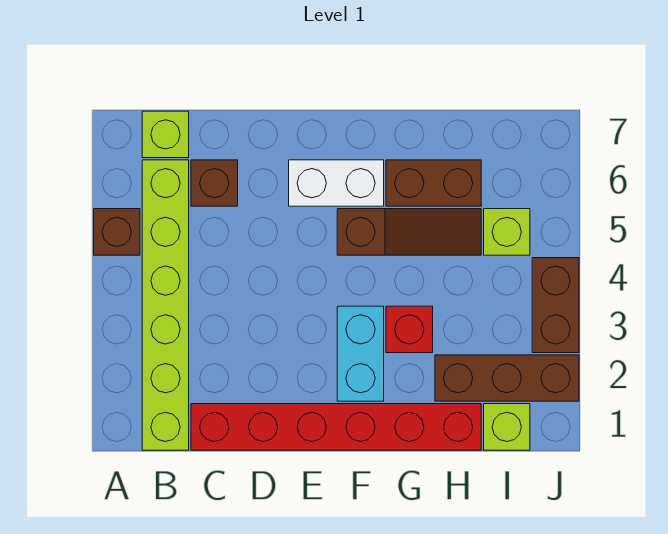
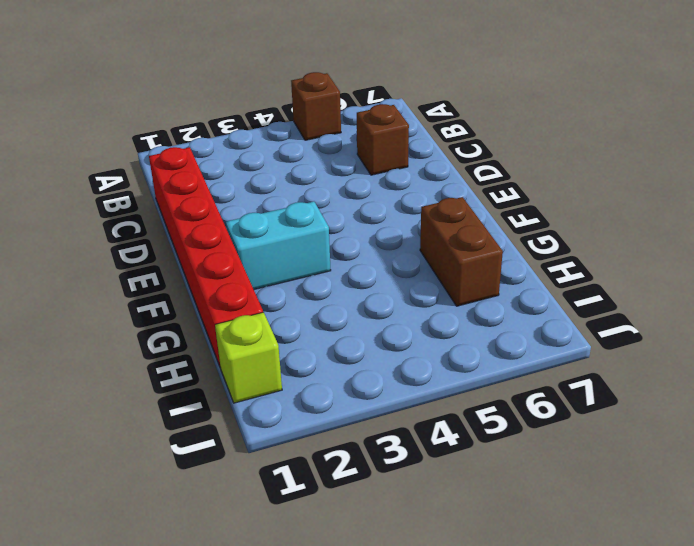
none -> lime brick B1:B6 level 1
none -> lime brick B7 level 1
none -> white brick E6:F6 level 1

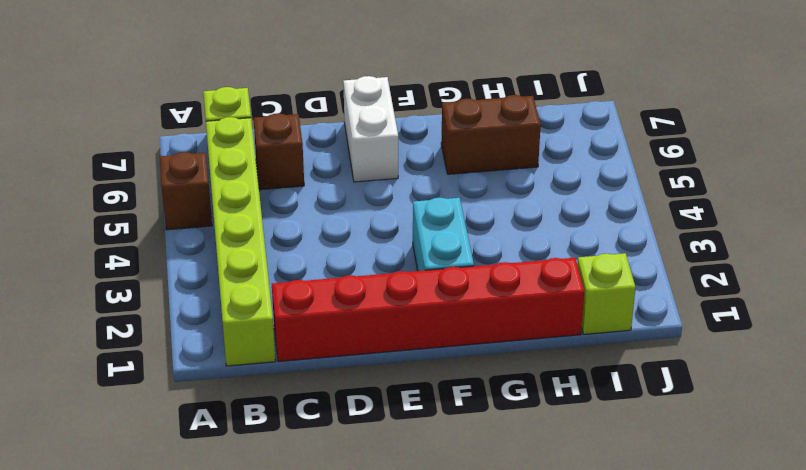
white brick E6:E7 level 1 -> white brick E6:F6 level 1
none -> brown slope F5:H5 level 1 top F
none -> red brick G3 level 1
none -> brown brick H2:J2 level 1

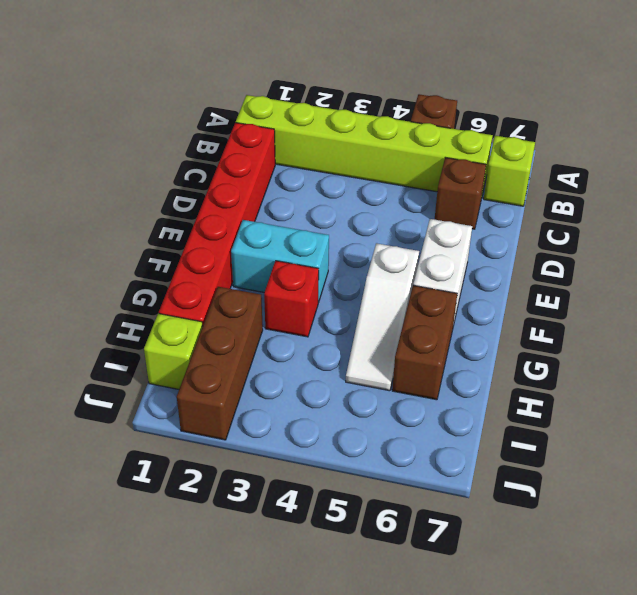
white slope F5:H5 level 1 top F -> brown slope F5:H5 level 1 top F
none -> lime brick I5 level 1
none -> brown brick J3:J4 level 1

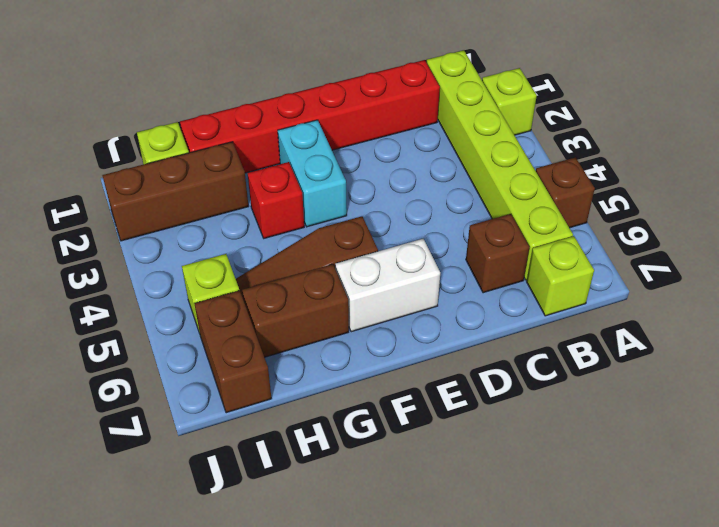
lime brick A2 level 1 -> none
brown brick I6:I7 level 1 -> brown brick J3:J4 level 1

